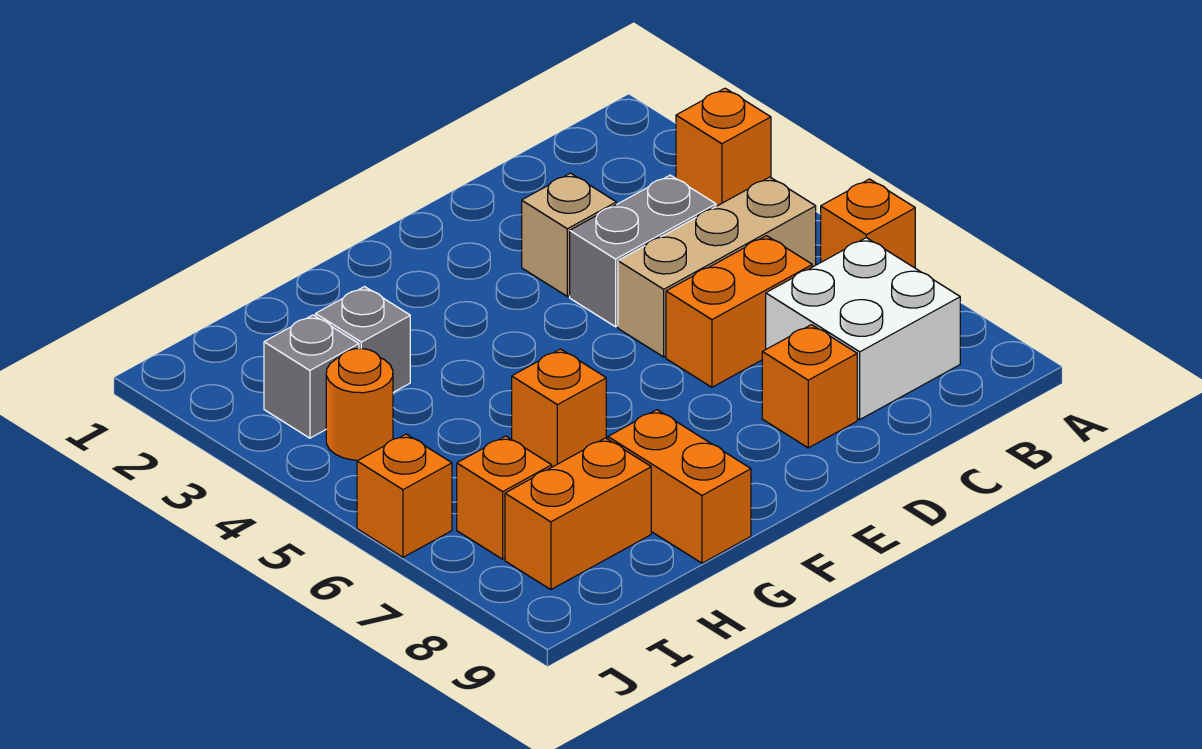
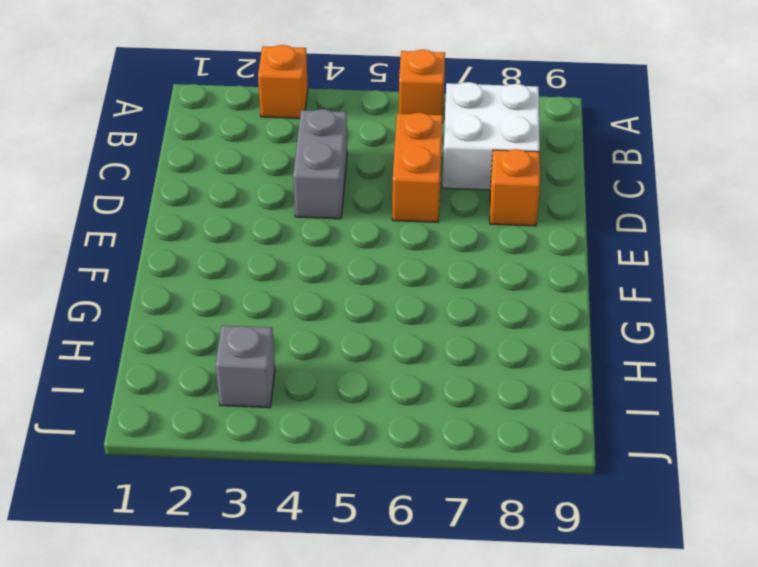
none -> tan brick B5:D5 level 1
none -> tan brick D3 level 1
none -> orange brick G6 level 1

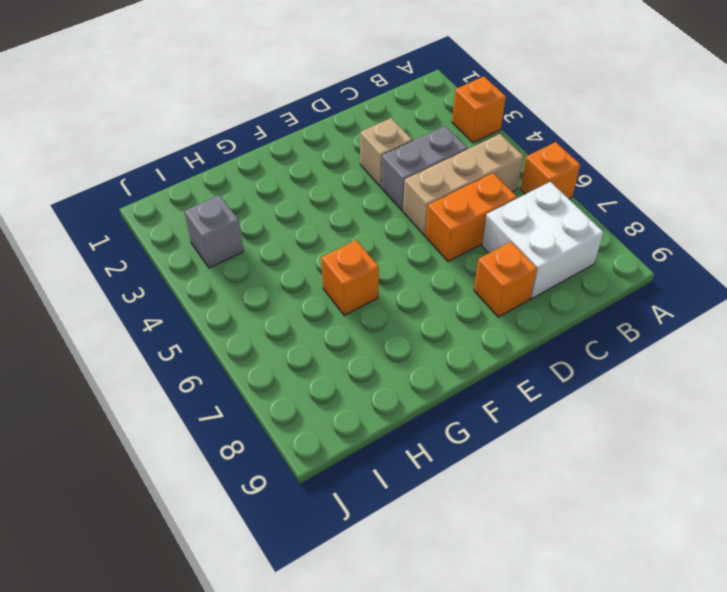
none -> orange brick G8:G9 level 1
none -> grey brick H3 level 1
none -> orange brick H8:I8 level 1

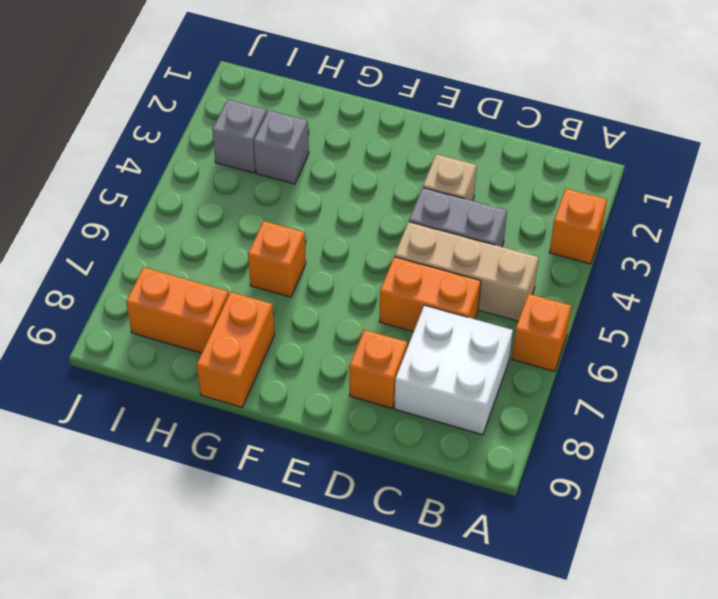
none -> orange round brick I4 level 1
none -> orange brick I7 level 1
none -> orange brick J6 level 1

